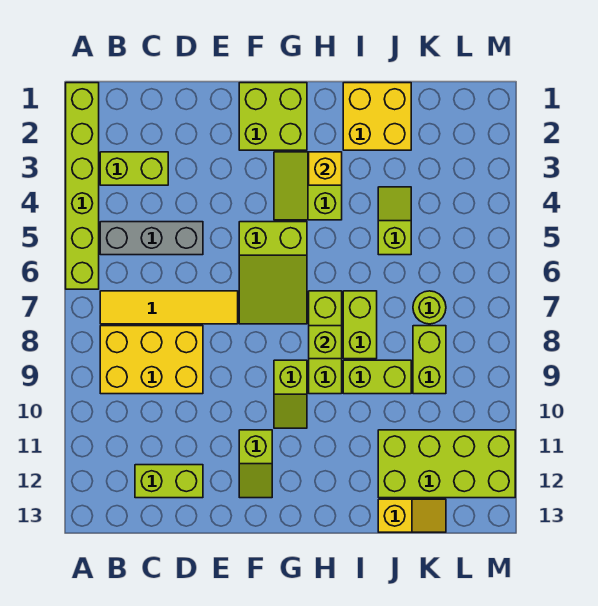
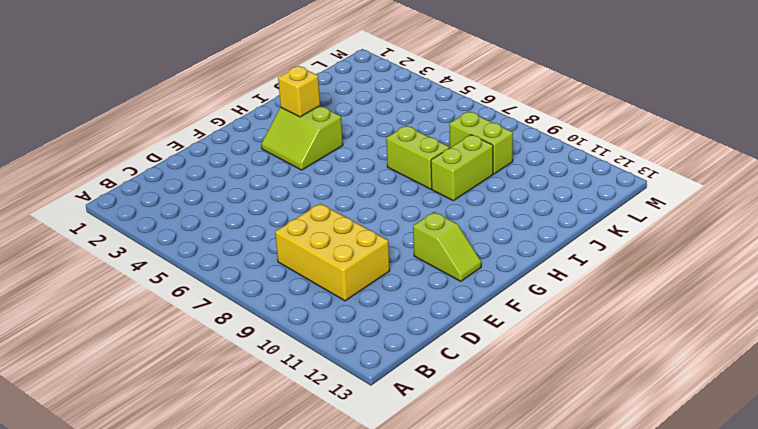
yellow brick C8:D10 level 1 -> yellow brick B8:D9 level 1
none -> lime brick A1:A6 level 1
none -> lime brick B3:C3 level 1
none -> grey brick B5:D5 level 1

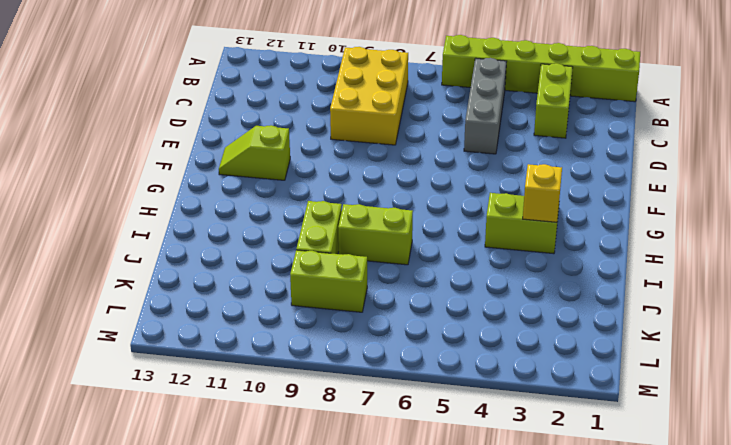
none -> yellow tile B7:E7 level 1
none -> lime brick C12:D12 level 1
none -> lime brick F1:G2 level 1

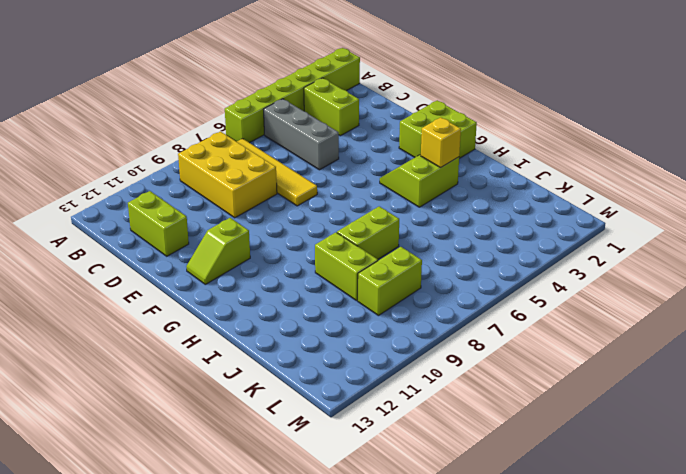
none -> lime slope F5:G7 level 1 top 5
none -> lime slope G9:G10 level 1 top 9
none -> lime brick H7:H9 level 1

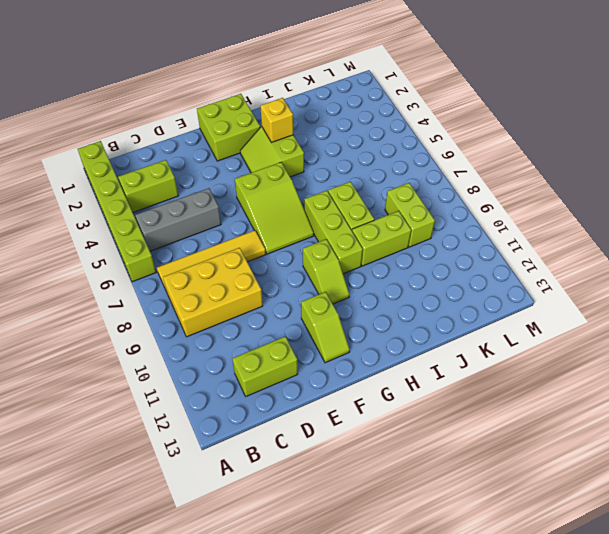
none -> yellow brick I1:J2 level 1
none -> lime slope J4:J5 level 1 top 5
none -> lime brick J11:M12 level 1

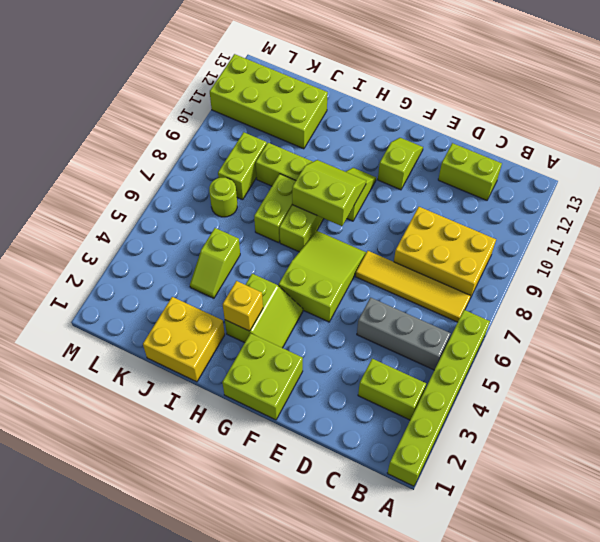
lime slope G8:H9 level 2 top 8 -> lime brick H8 level 2
none -> yellow slope J13:K13 level 1 top J

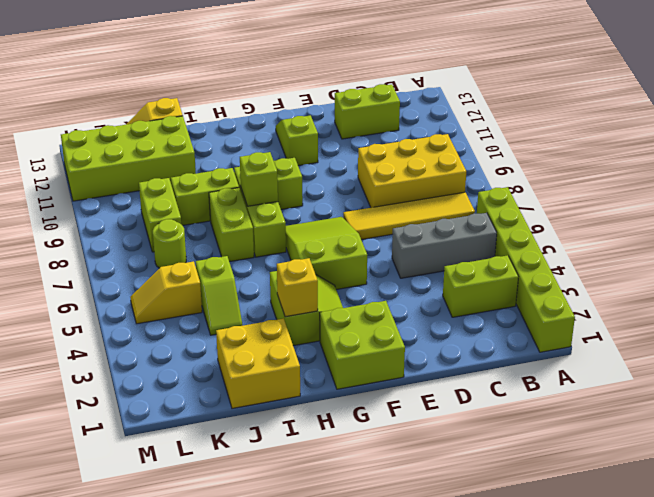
yellow slope K5:L5 level 1 top K -> none

